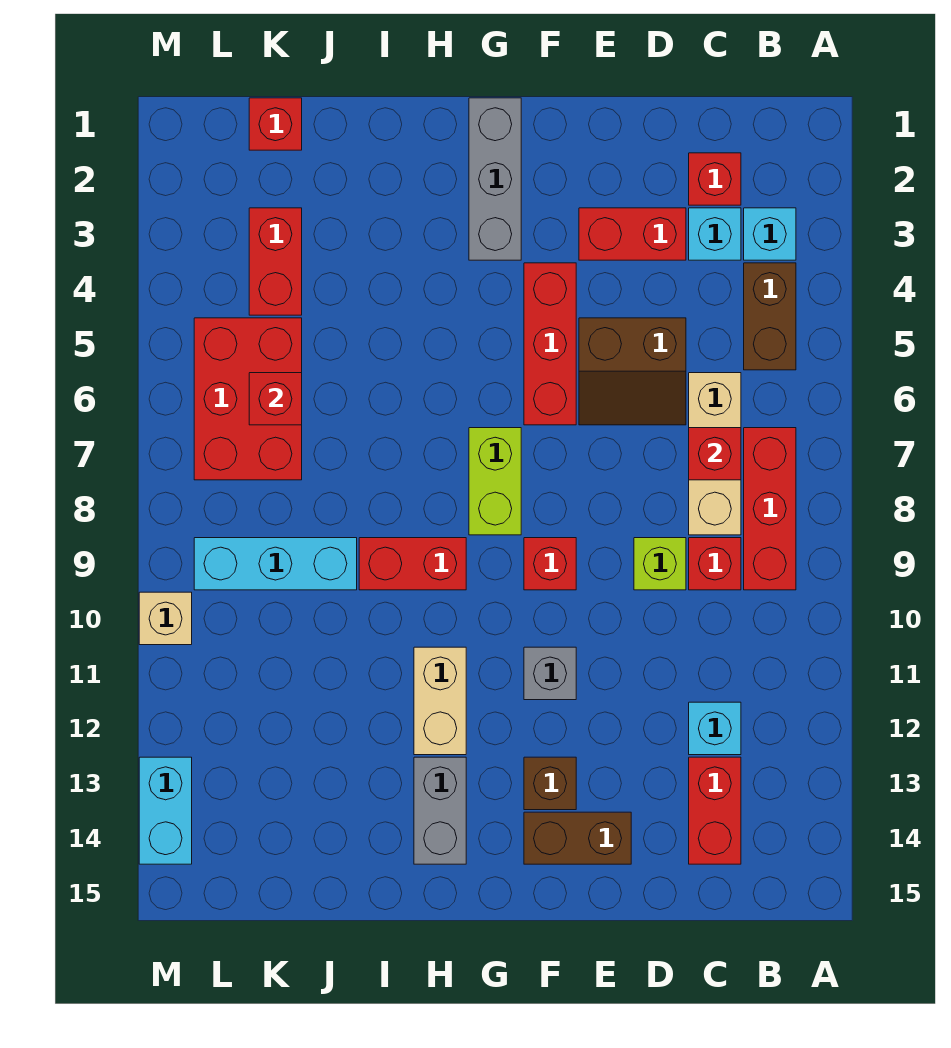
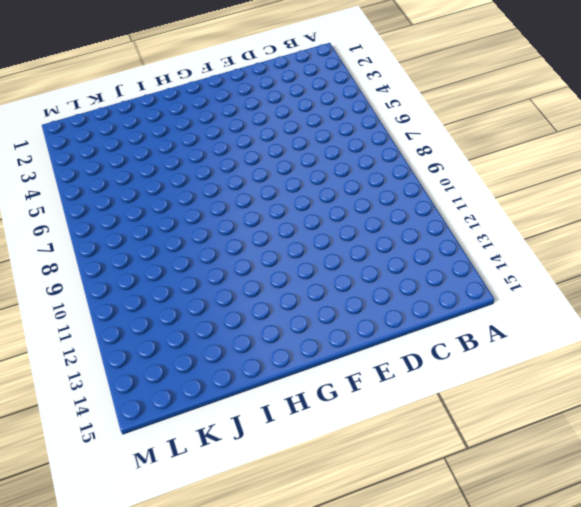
none -> cyan brick B3 level 1
none -> brown brick B4:B5 level 1
none -> red brick B7:B9 level 1
none -> red brick C2 level 1

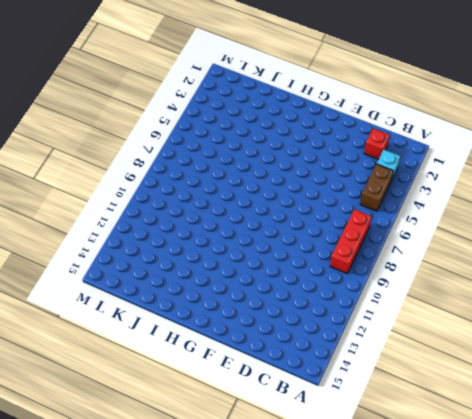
none -> cyan brick C3 level 1
none -> tan brick C6:C8 level 1
none -> red brick C9 level 1
none -> cyan brick C12 level 1

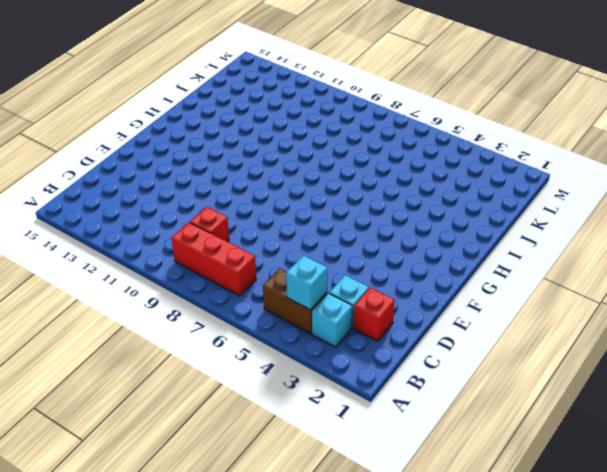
cyan brick B4 level 2 -> cyan brick C12 level 1
none -> tan brick C6:C8 level 1
none -> red brick C13:C14 level 1
none -> red brick D3:E3 level 1
none -> brown slope D5:E6 level 1 top 5

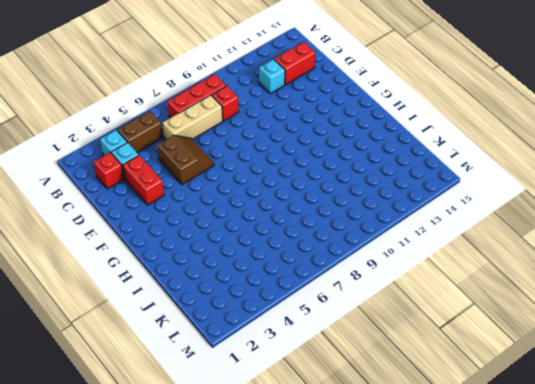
none -> lime brick D9 level 1
none -> brown brick E14:F14 level 1
none -> red brick F4:F6 level 1
none -> red brick F9 level 1

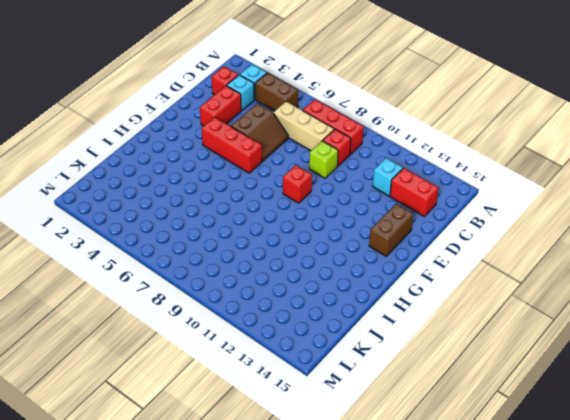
none -> grey brick F11 level 1
none -> brown brick F13 level 1
none -> grey brick G1:G3 level 1
none -> lime brick G7:G8 level 1

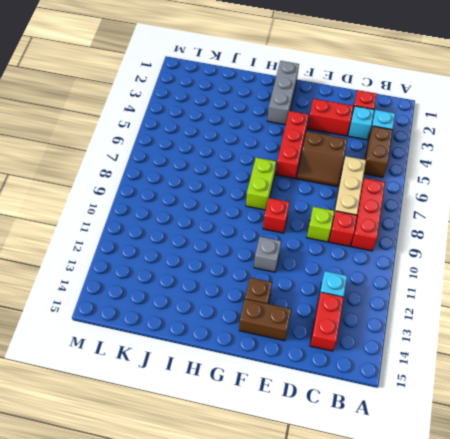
none -> red brick H9:I9 level 1
none -> tan brick H11:H12 level 1
none -> grey brick H13:H14 level 1
none -> cyan brick J9:L9 level 1

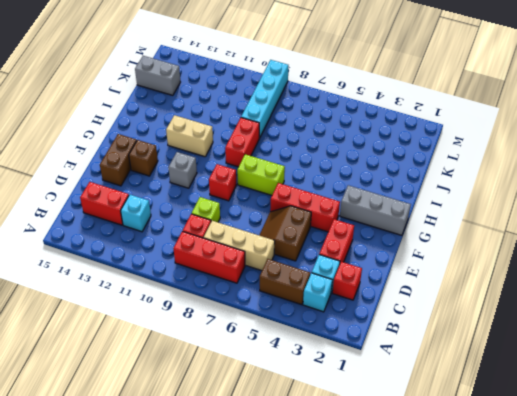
cyan brick J9:M9 level 1 -> cyan brick J9:L9 level 1
grey brick K14:K15 level 1 -> grey brick H13:H14 level 1
none -> red brick K1 level 1
none -> red brick K3:K4 level 1
none -> red brick K5:L7 level 1
none -> tan brick M10 level 1

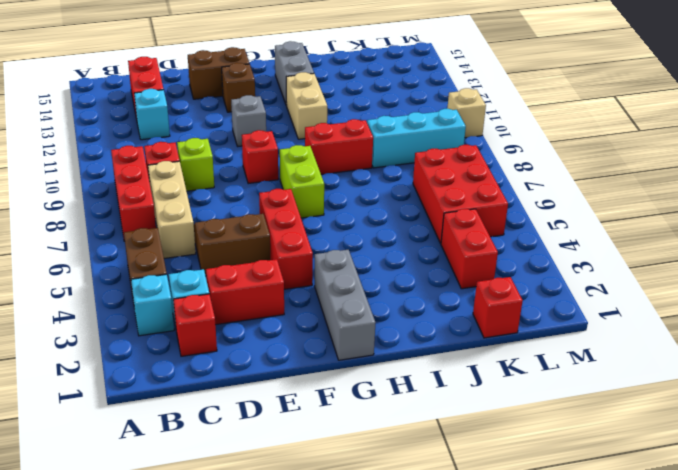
none -> cyan brick M13:M14 level 1
none -> red brick C7 level 2
none -> red brick K6 level 2

